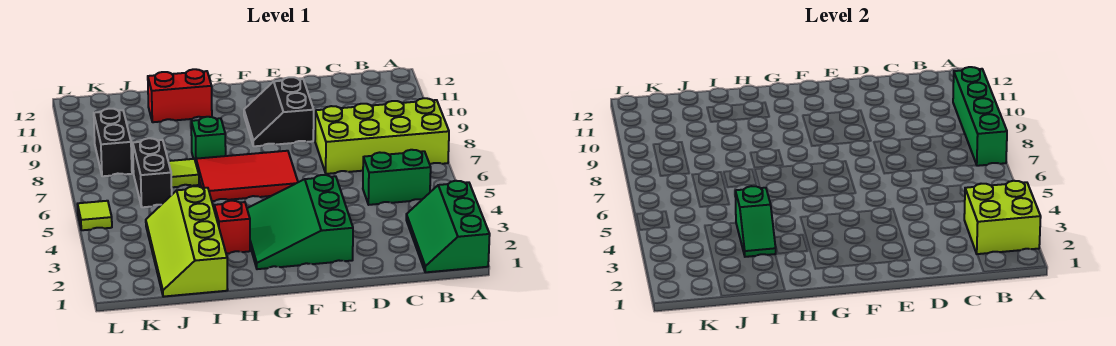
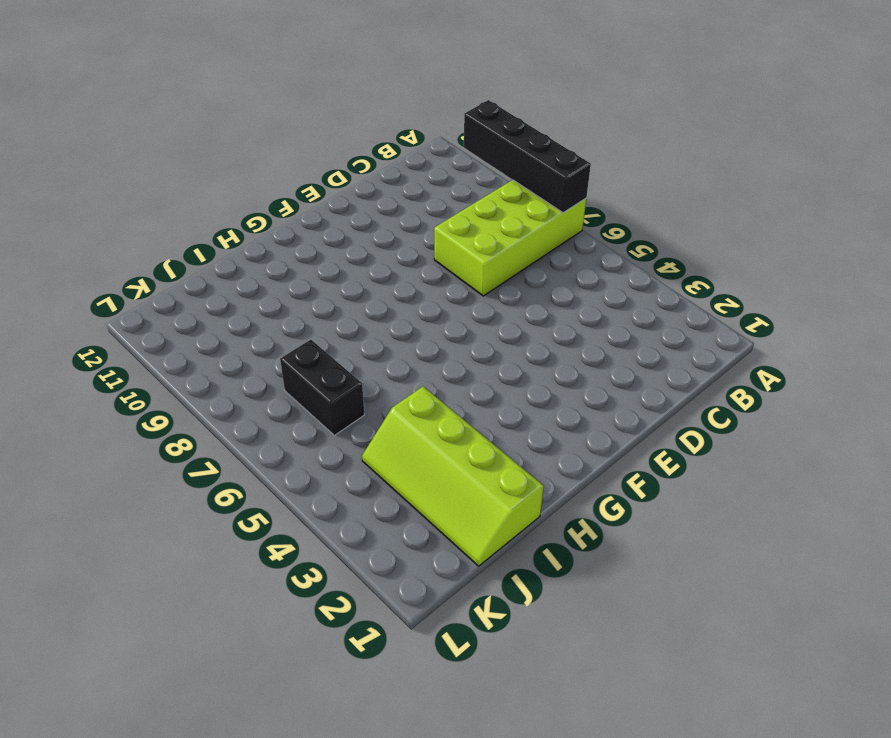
black brick A7:A10 level 2 -> green brick A7:A10 level 2
none -> green slope A1:B3 level 1 top A
none -> green brick B5:C5 level 1
none -> green slope E2:G4 level 1 top E

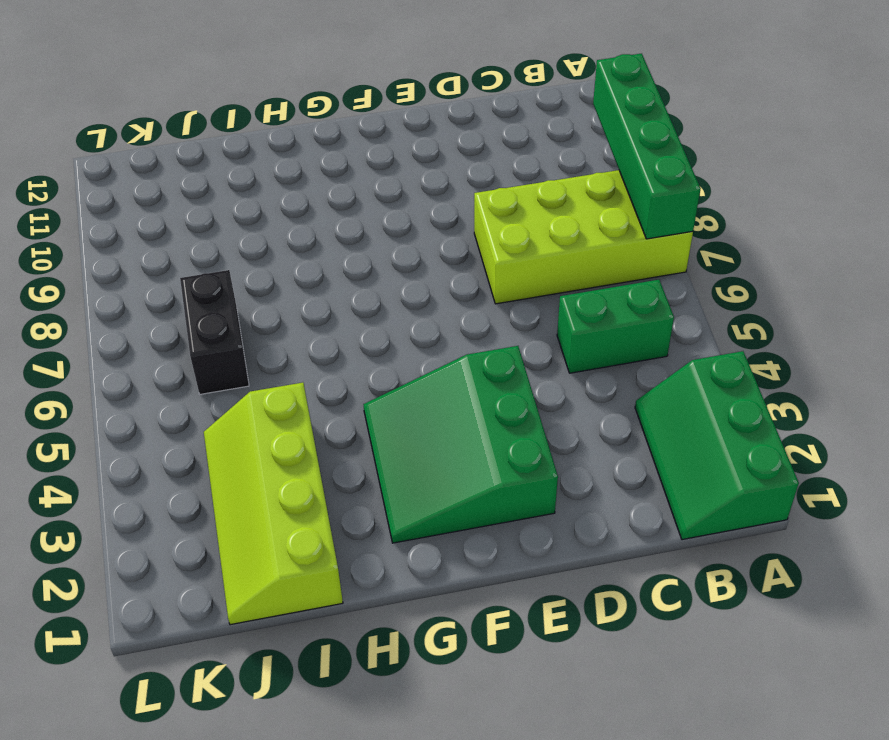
none -> black slope E9:F10 level 1 top E
none -> red tile F6:H7 level 1
none -> red brick H3 level 1

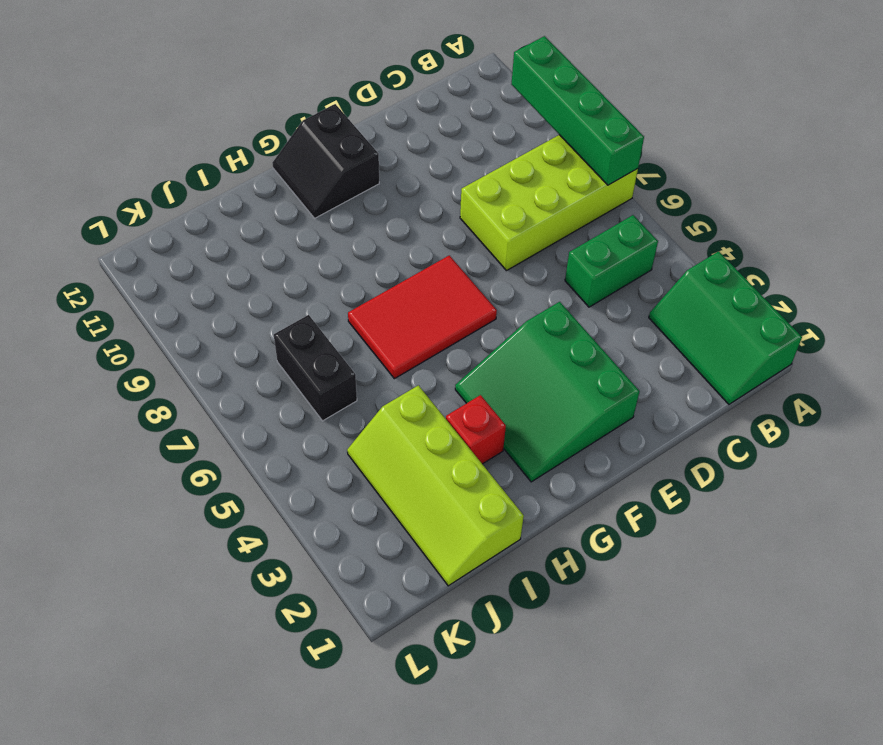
black slope F11:G12 level 1 top F -> black slope E9:F10 level 1 top E
none -> green brick H8 level 1
none -> red brick H11:I11 level 1
none -> lime tile I7 level 1

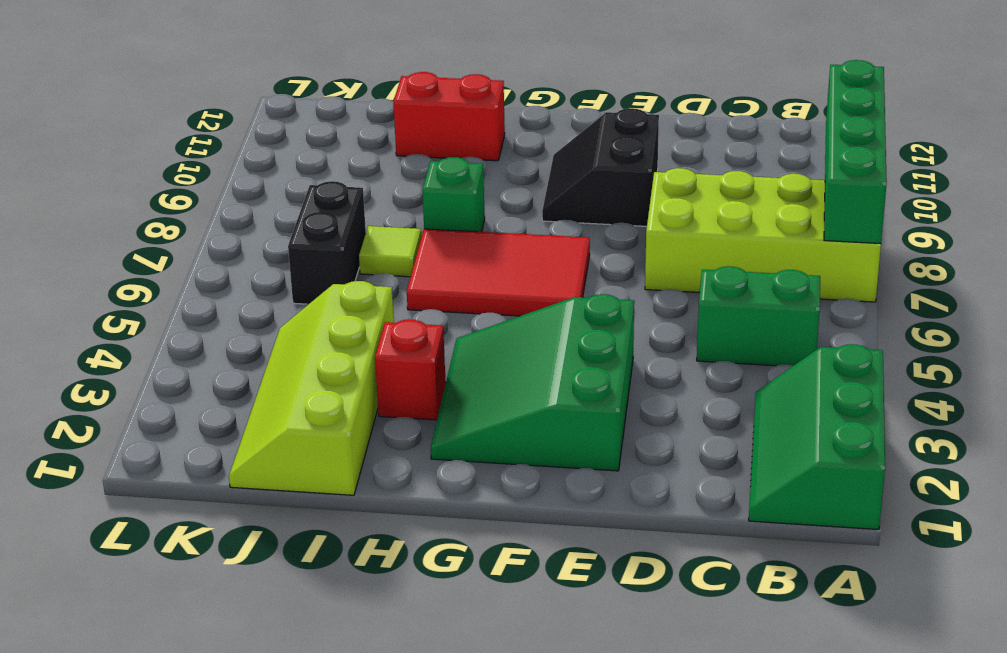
none -> black brick K8:K9 level 1
none -> lime tile L5 level 1
none -> lime brick A2:B3 level 2

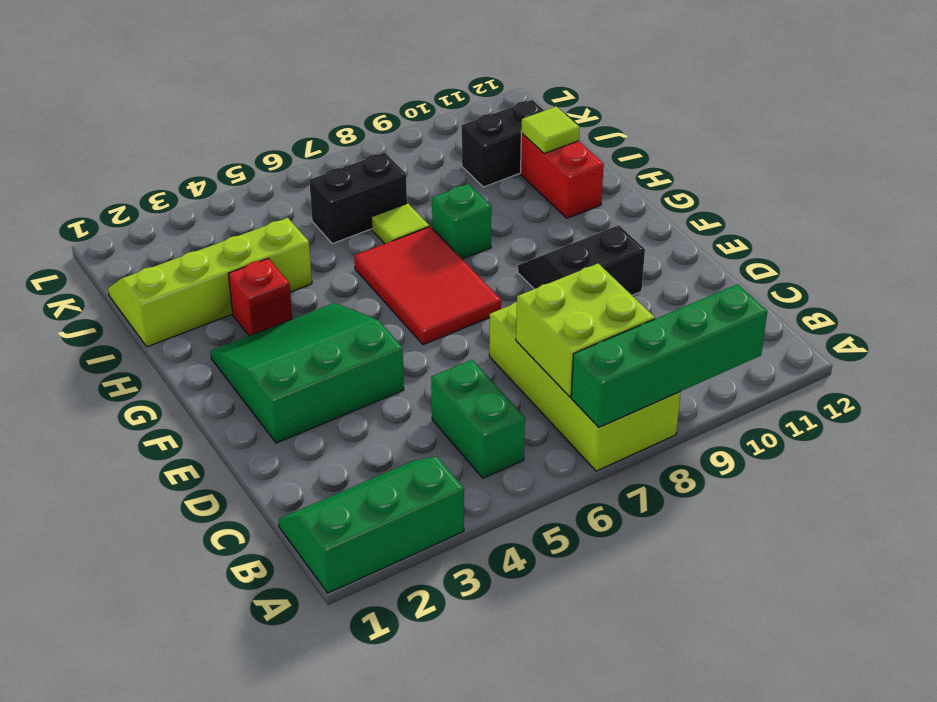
lime brick B7:C8 level 2 -> lime brick A2:B3 level 2
lime tile I11 level 2 -> lime tile L5 level 1
black brick J10:J11 level 1 -> black brick K8:K9 level 1
none -> green slope I3:I4 level 2 top 4

